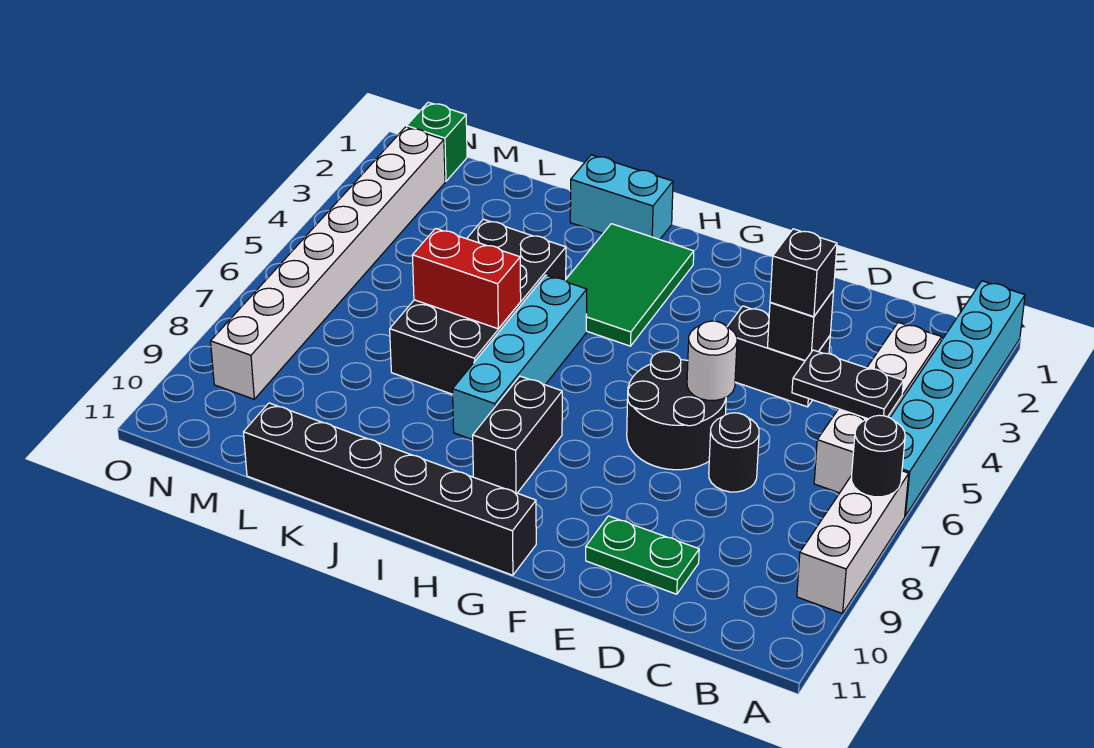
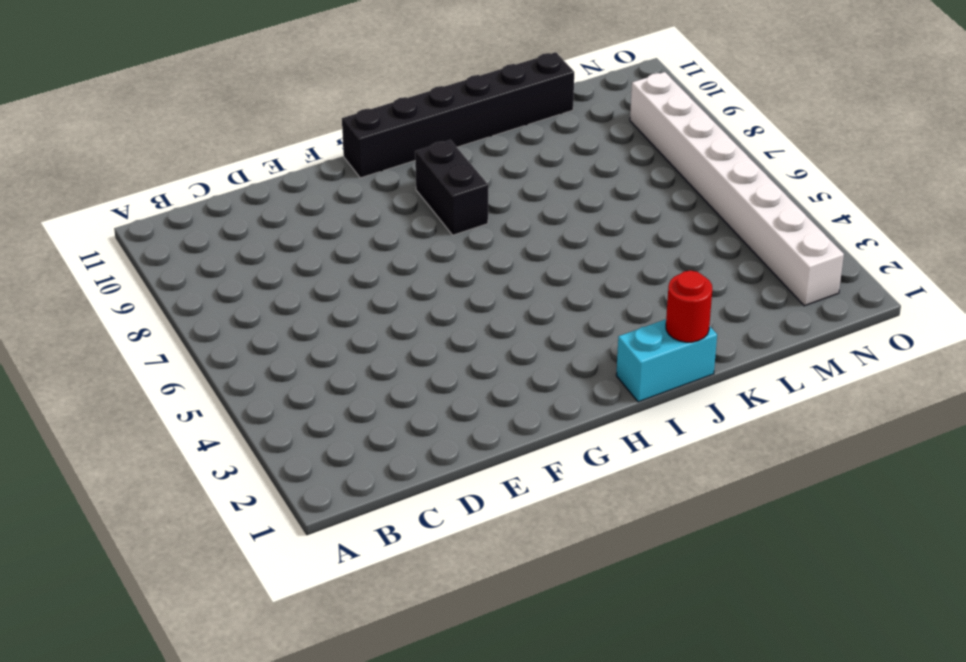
red round brick J1 level 2 -> none
none -> cyan brick A1:A6 level 1
none -> white brick A7:A9 level 1
none -> white brick B3:B6 level 1

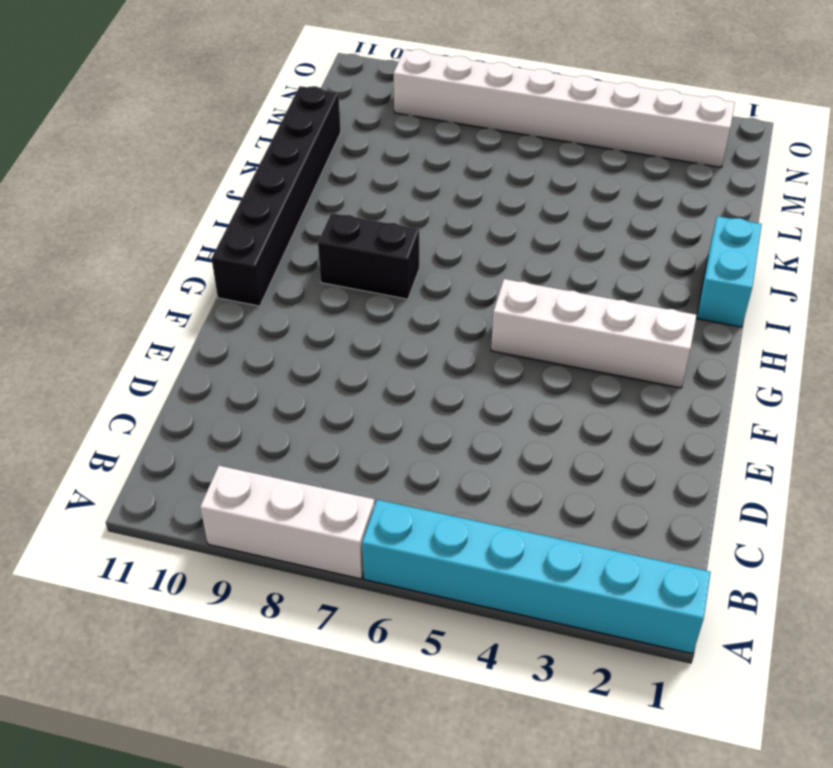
white brick G2:G5 level 1 -> white brick B3:B6 level 1
none -> black brick D4:E4 level 1
none -> black round brick D7 level 1
none -> green plate D10:E10 level 1

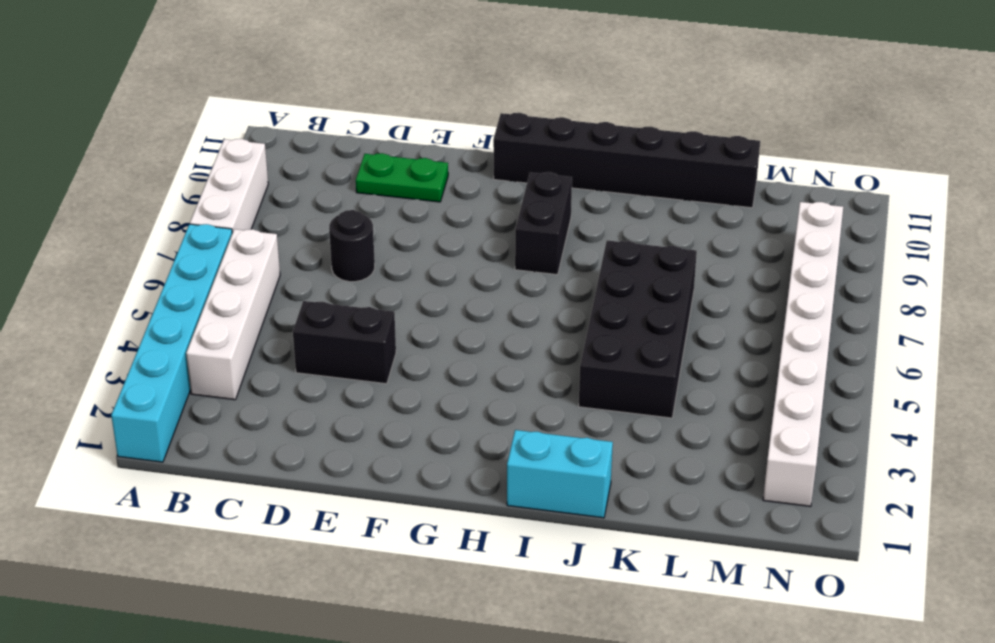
none -> black round brick E6:F7 level 1
none -> green tile H2:I4 level 1
none -> cyan brick I5:I8 level 1

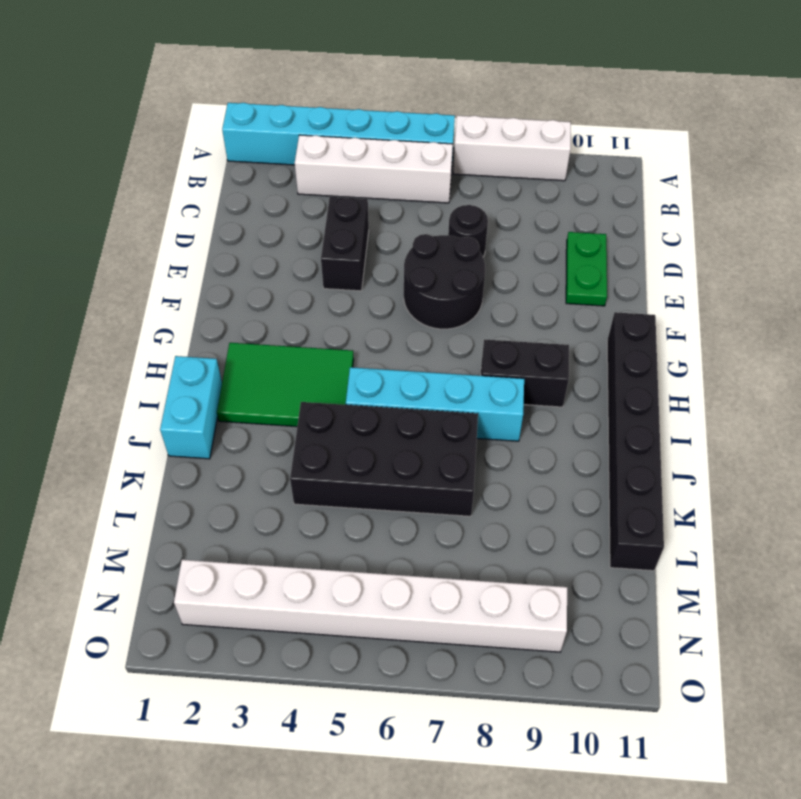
none -> green brick N1 level 1
none -> black round brick A7 level 2
none -> black plate B5:C5 level 2

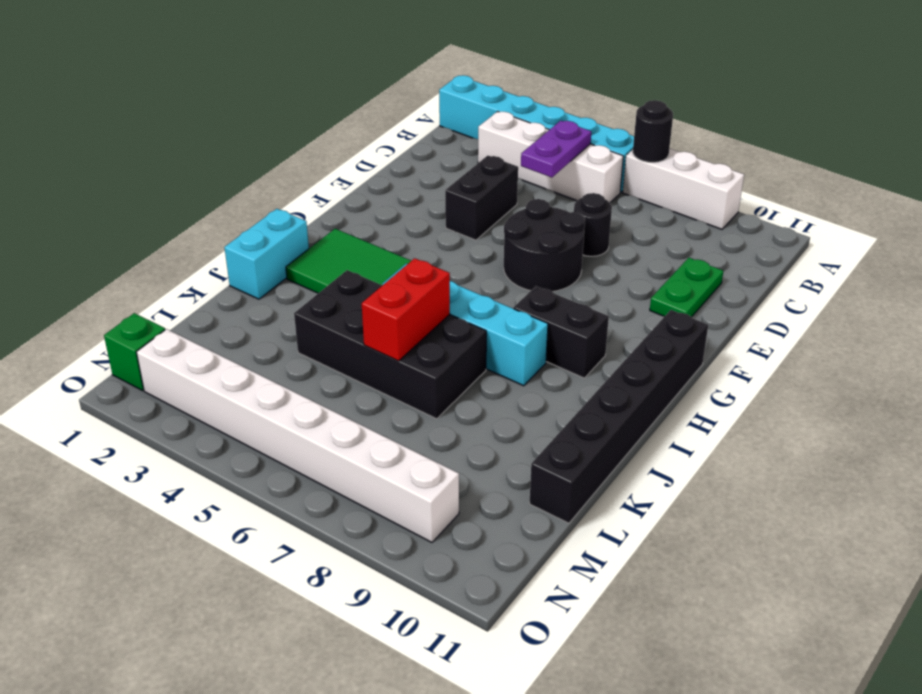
purple plate B5:C5 level 2 -> black plate B5:C5 level 2
none -> black brick D4 level 2
none -> white round brick E6 level 2
none -> black brick D4 level 3

